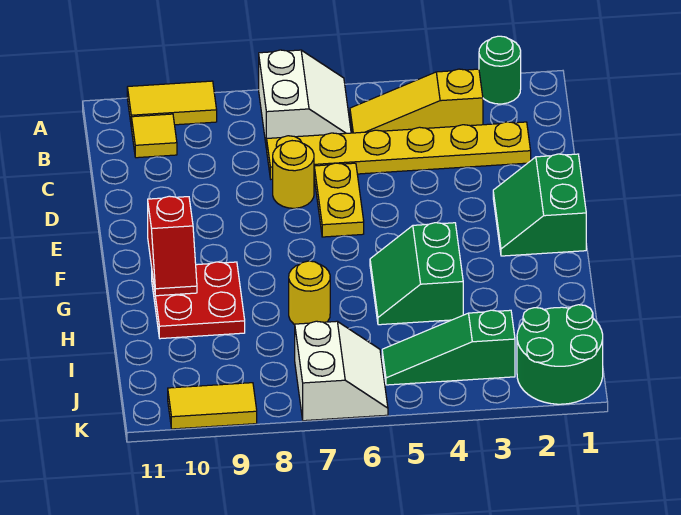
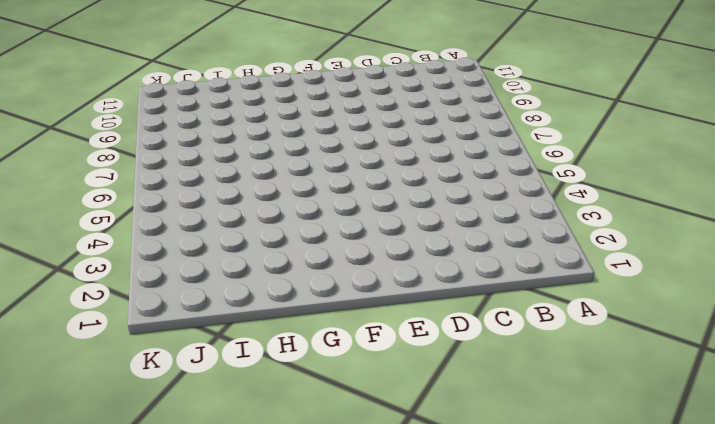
none -> green round brick A2 level 1
none -> white slope A6:B7 level 1 top 7
none -> yellow tile A9:A10 level 1

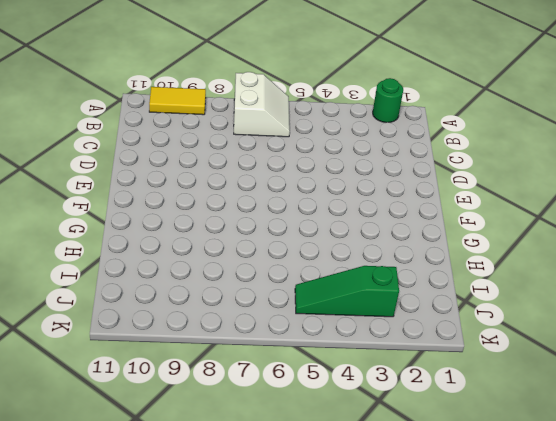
none -> yellow slope B3:B5 level 1 top 3
none -> yellow tile B10 level 1
none -> yellow plate C2:C7 level 1

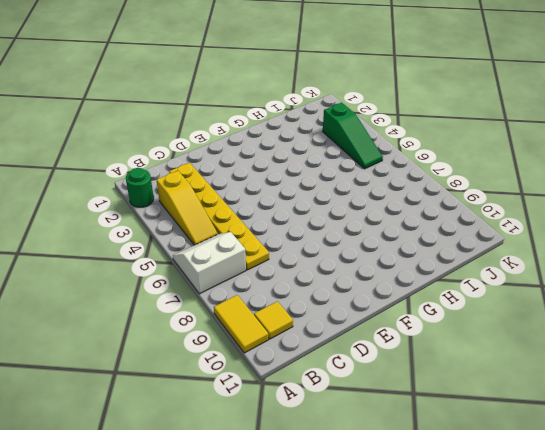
none -> yellow plate D6:E6 level 1
none -> yellow round brick D7 level 1
none -> green slope E1:F2 level 1 top 1

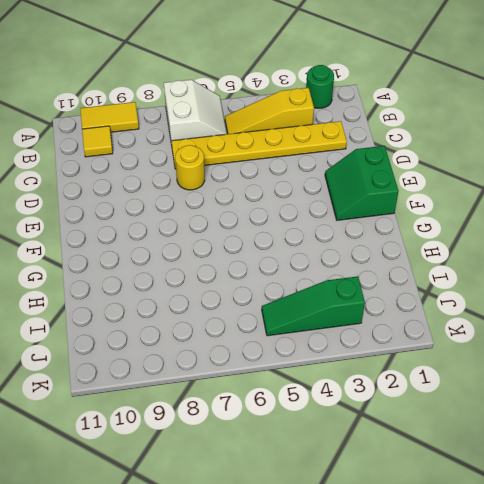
none -> yellow plate D6:E6 level 1
none -> green slope G4:H5 level 1 top 4
none -> red plate G9:H10 level 1

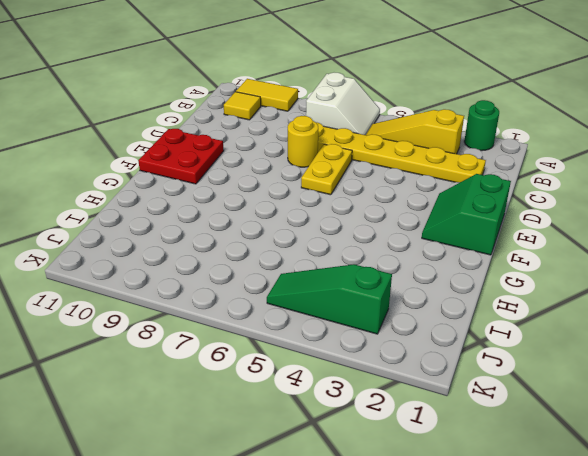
red plate E10:F11 level 1 -> red plate G9:H10 level 1
none -> green slope G4:H5 level 1 top 4
none -> yellow round brick H7 level 1
none -> green round brick J1:K2 level 1

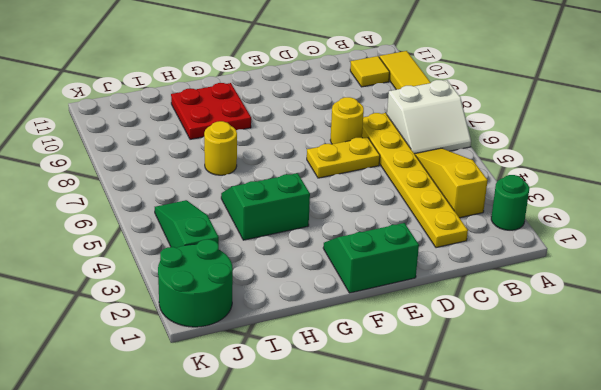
none -> white slope J6:K7 level 1 top 7
none -> yellow tile K9:K10 level 1
none -> red slope F10:G10 level 2 top F

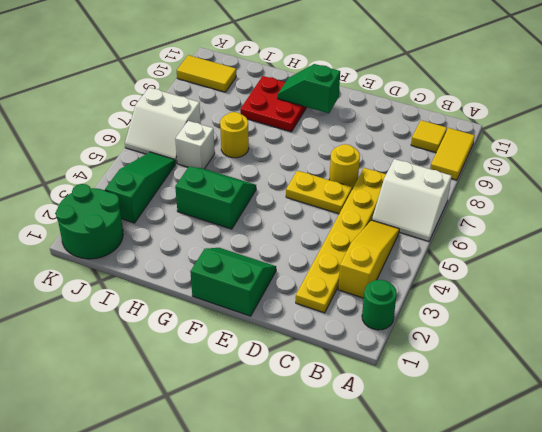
green slope F10:G10 level 2 top F -> red slope F10:G10 level 2 top F
white brick I6 level 1 -> none
yellow tile J10:K10 level 1 -> yellow tile K9:K10 level 1

